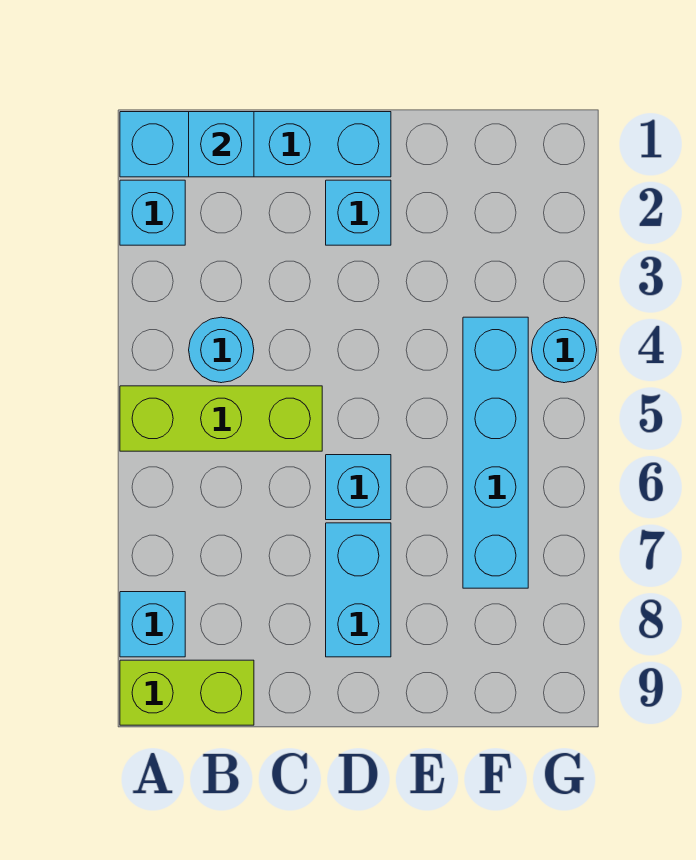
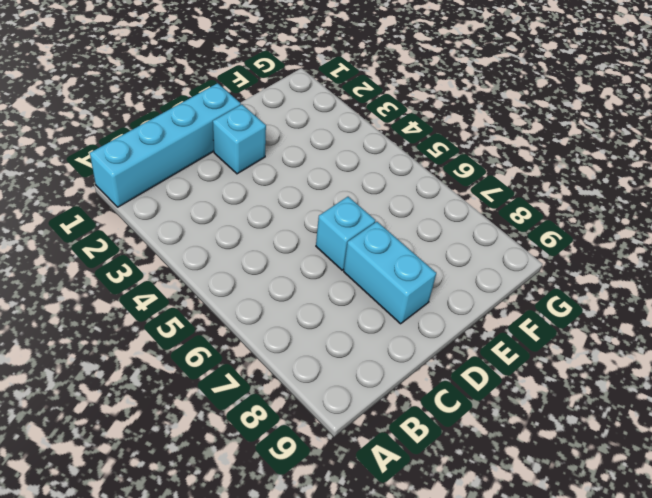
none -> cyan brick A2 level 1
none -> lime brick A5:C5 level 1
none -> cyan brick A8 level 1

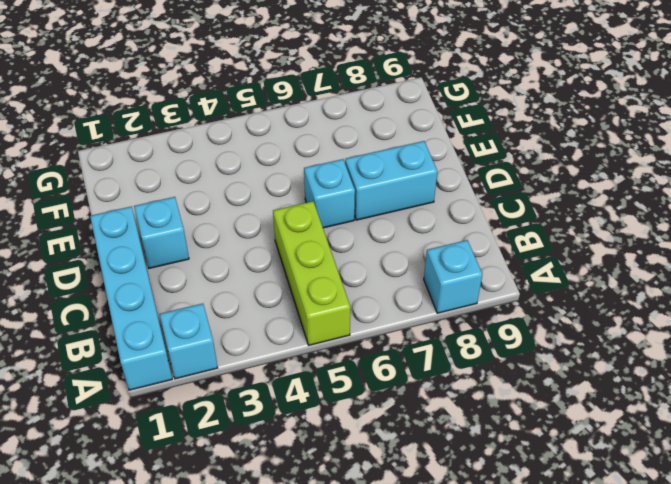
none -> lime brick A9:B9 level 1
none -> cyan round brick B4 level 1
none -> cyan brick F4:F7 level 1

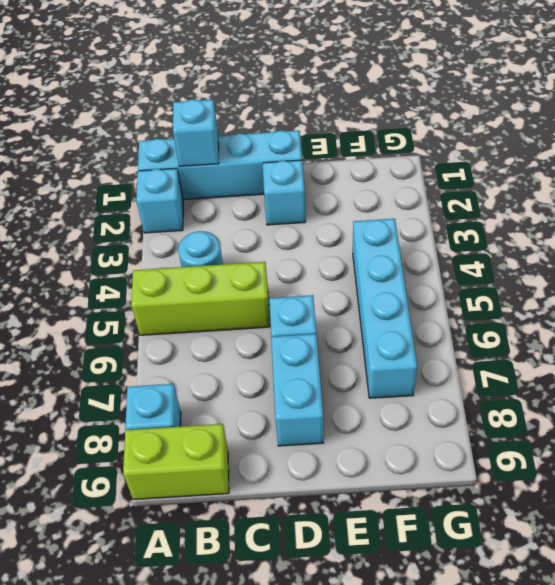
none -> cyan round brick G4 level 1

